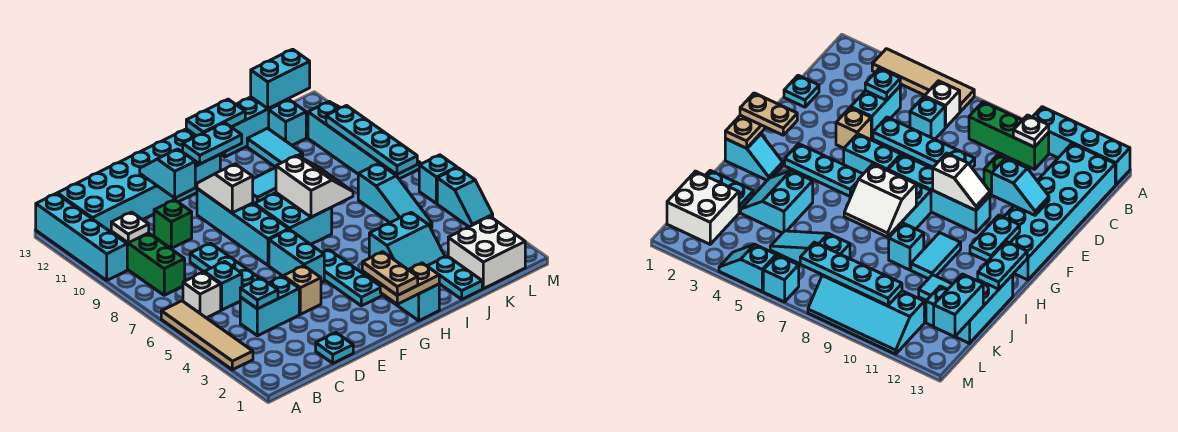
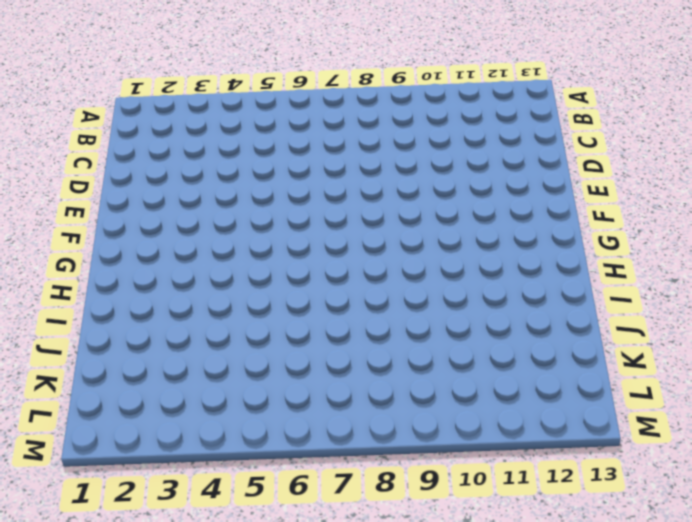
none -> tan tile A3:A6 level 1
none -> cyan brick A10:A13 level 1
none -> white brick B6 level 1
none -> green brick B8:B10 level 1

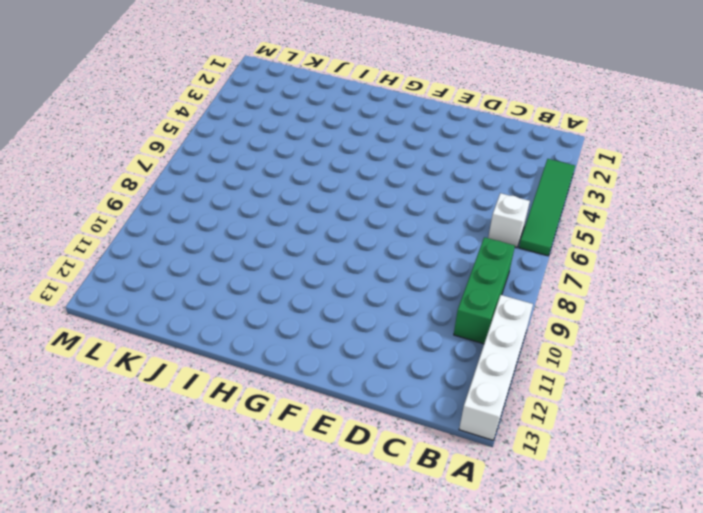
green tile A3:A6 level 1 -> tan tile A3:A6 level 1
white brick A10:A13 level 1 -> cyan brick A10:A13 level 1
none -> cyan brick B12:G13 level 1
none -> cyan brick C4:D4 level 1
none -> cyan brick C6 level 1
none -> cyan plate D1 level 1

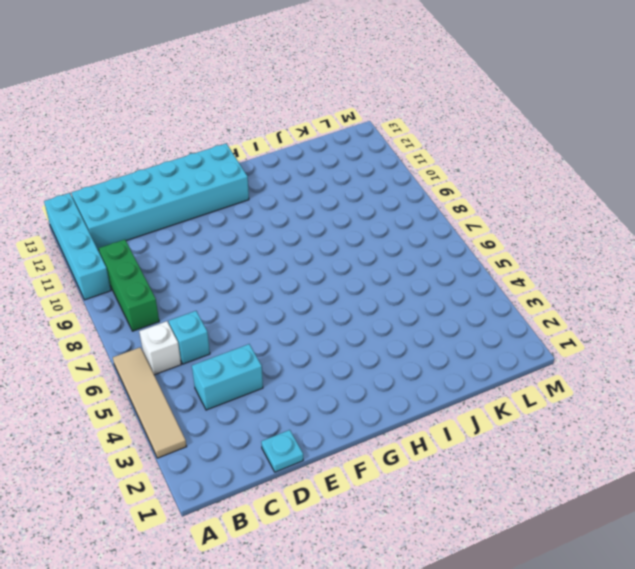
none -> cyan plate D5:D8 level 1
none -> green brick D10 level 1
none -> tan brick E4 level 1
none -> cyan brick F5:F6 level 1

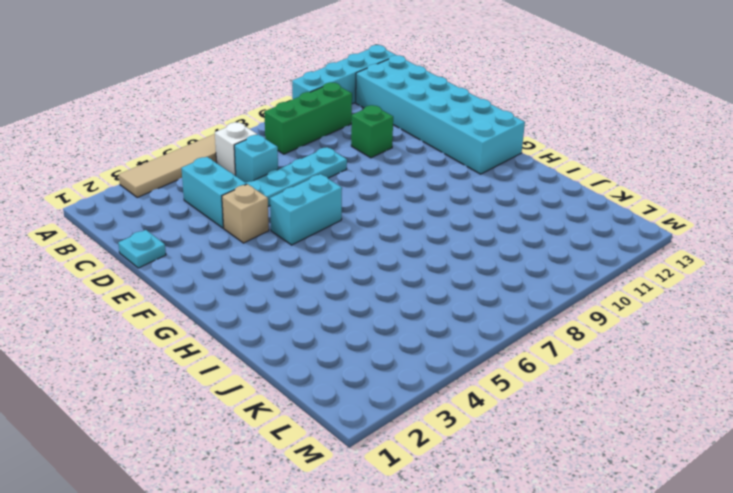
none -> cyan brick F7:F10 level 1
none -> cyan plate G3:G5 level 1
none -> cyan brick G7:H8 level 1
none -> cyan slope H1:H2 level 1 top 1

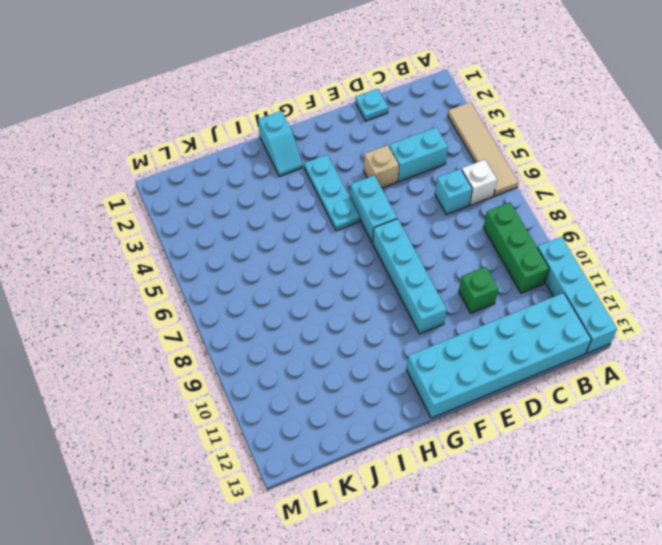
none -> cyan plate D5:D8 level 1
none -> cyan brick G7:H8 level 1
none -> cyan tile H10:I10 level 1
none -> cyan slope I3:J4 level 1 top 4

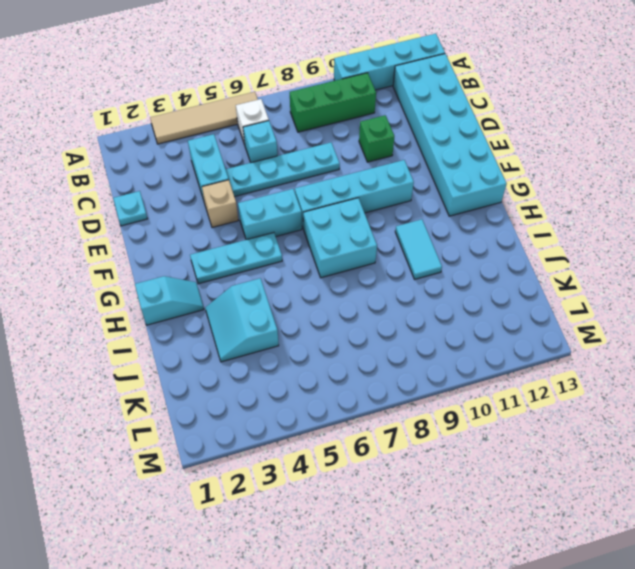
none -> cyan brick I9 level 1
none -> cyan brick I13:K13 level 1
none -> cyan plate J1:J2 level 1
none -> cyan tile J11:J12 level 1

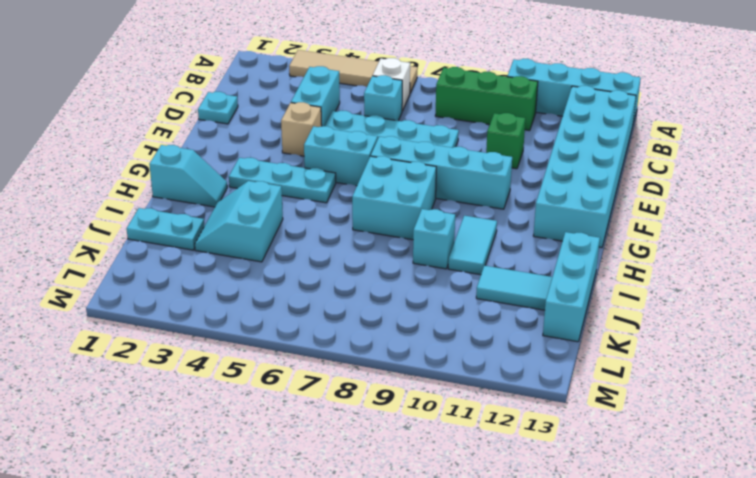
none -> white brick K1:L2 level 1
none -> cyan slope K5:K7 level 1 top 7
none -> cyan brick K12 level 1
none -> cyan slope L8:M11 level 1 top L

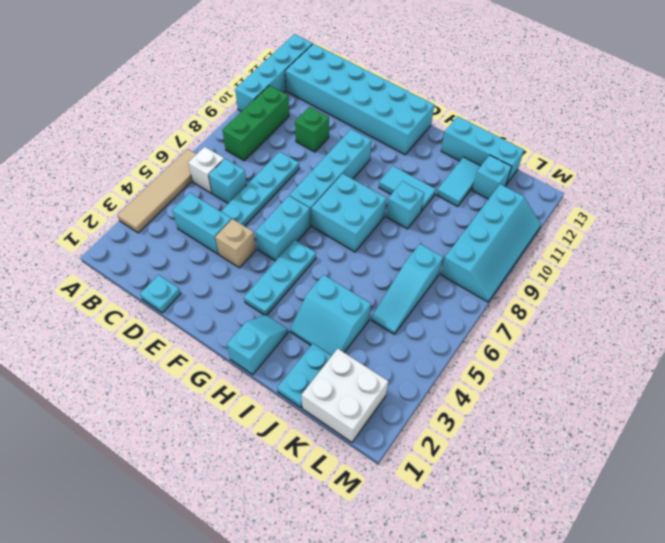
none -> cyan slope M4:M5 level 1 top 5
none -> cyan brick M6 level 1
none -> white plate B10 level 2
none -> cyan plate C4 level 2

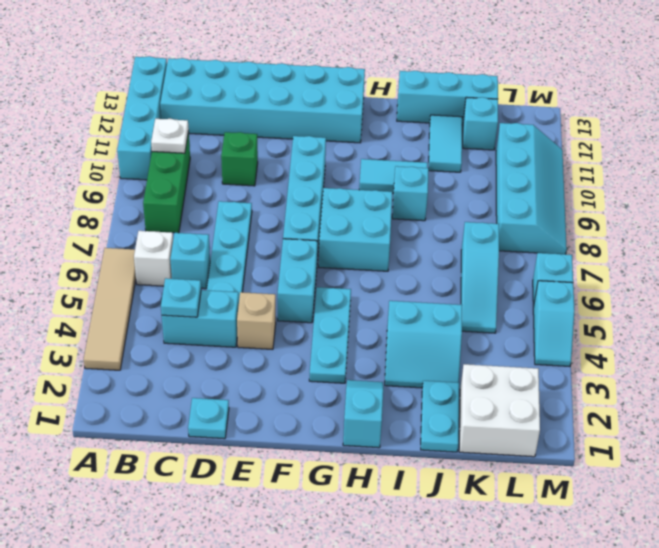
none -> cyan slope E11:E12 level 2 top 11
none -> white slope F9:F10 level 2 top 9
none -> tan plate G1:H1 level 2
none -> cyan plate G12:H12 level 2

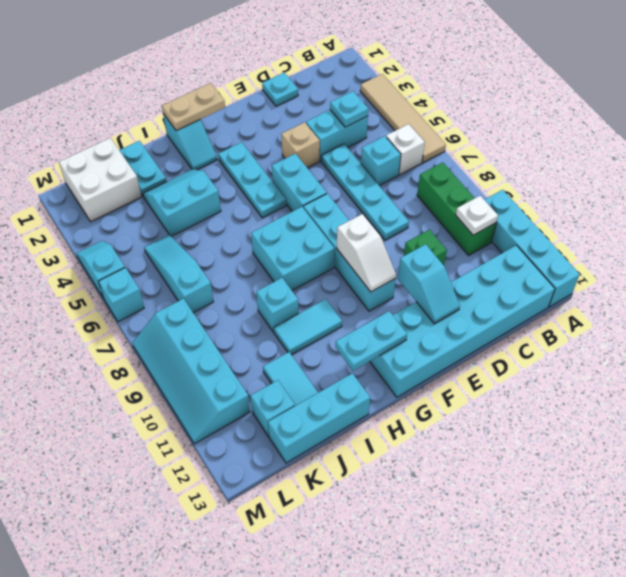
none -> white slope H7:I8 level 2 top H
none -> cyan plate H13:I13 level 2
none -> cyan brick K13:L13 level 2
none -> cyan plate L7:L10 level 2

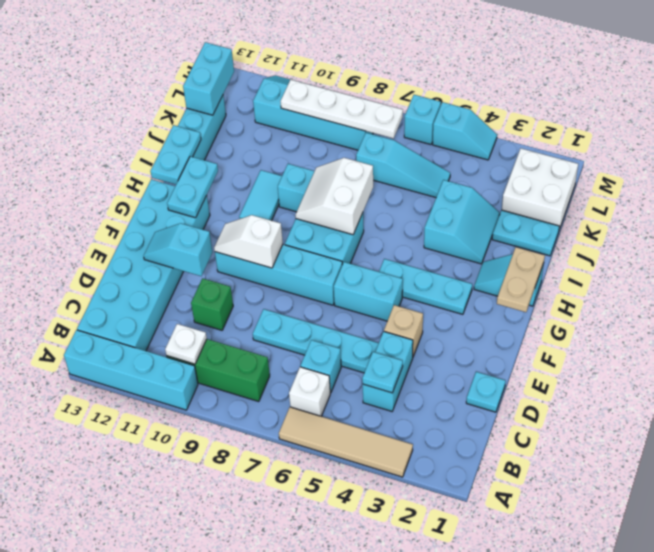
white slope H7:I8 level 2 top 7 -> white slope H7:I8 level 2 top H
white plate L7:L10 level 2 -> cyan plate L7:L10 level 2
none -> cyan tile J11:J12 level 1
none -> cyan brick K12 level 1
none -> tan plate G1:G2 level 3

